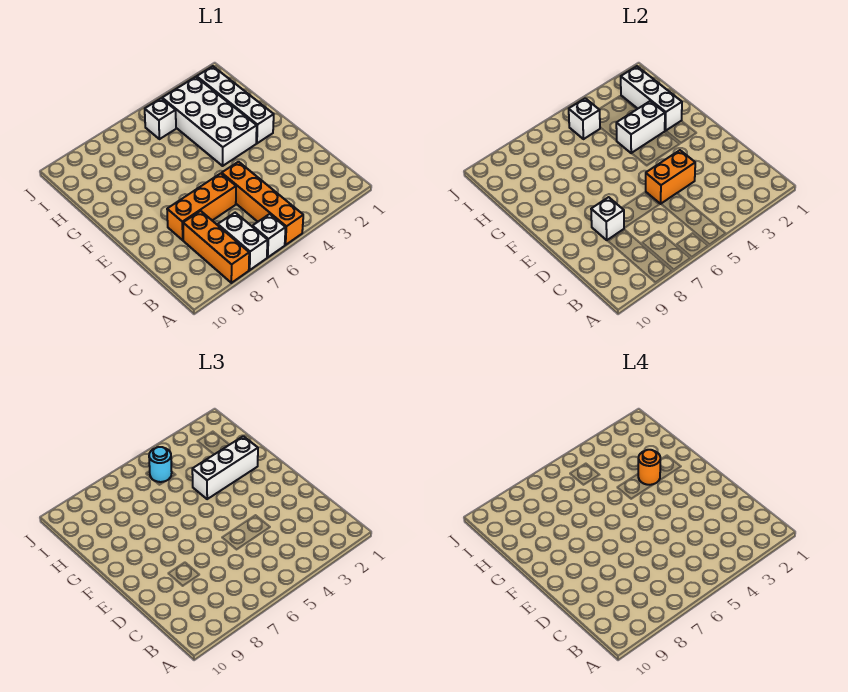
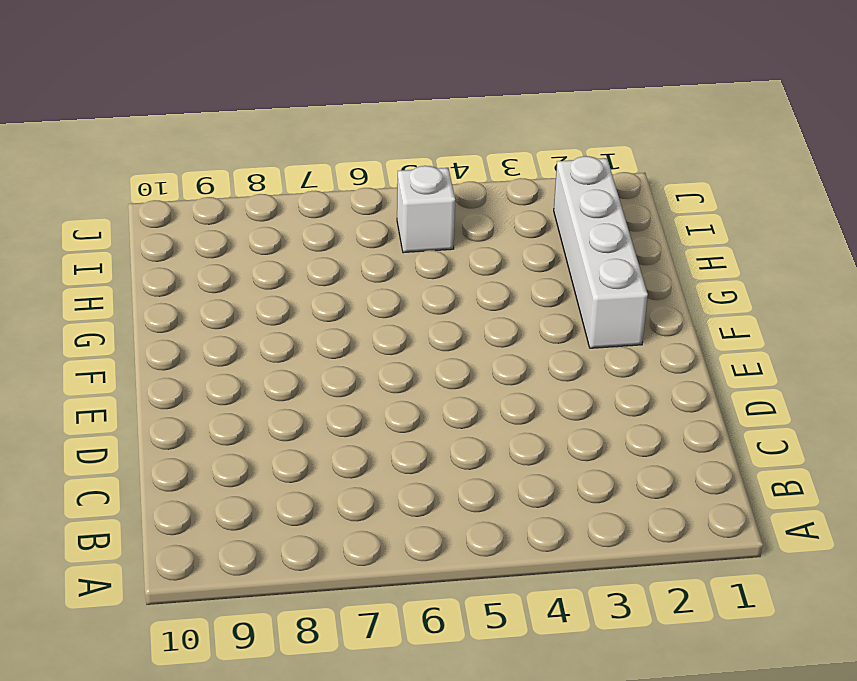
none -> orange brick A5:D5 level 1
none -> white brick A6 level 1
none -> white brick A7:B7 level 1

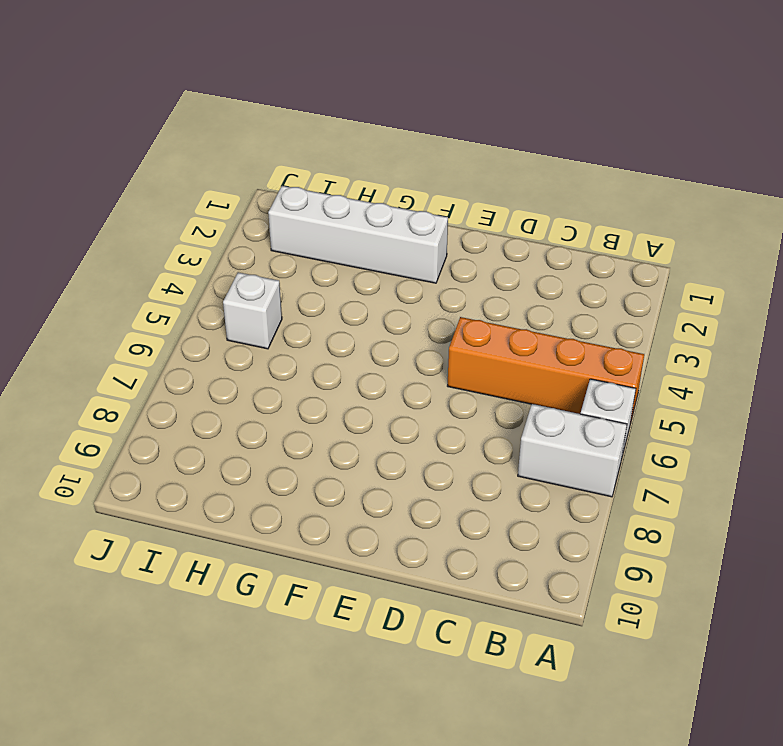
none -> orange brick A8:C8 level 1
none -> orange brick D6:D8 level 1
none -> white brick F3:I4 level 1

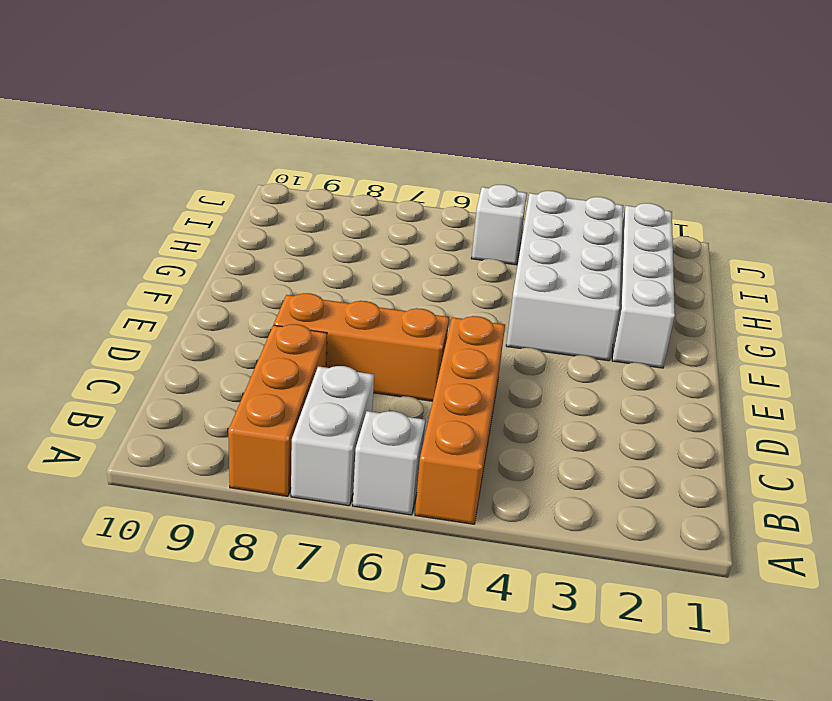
none -> orange brick D4:D5 level 2
none -> white brick D8 level 2
none -> white brick G2:I2 level 2

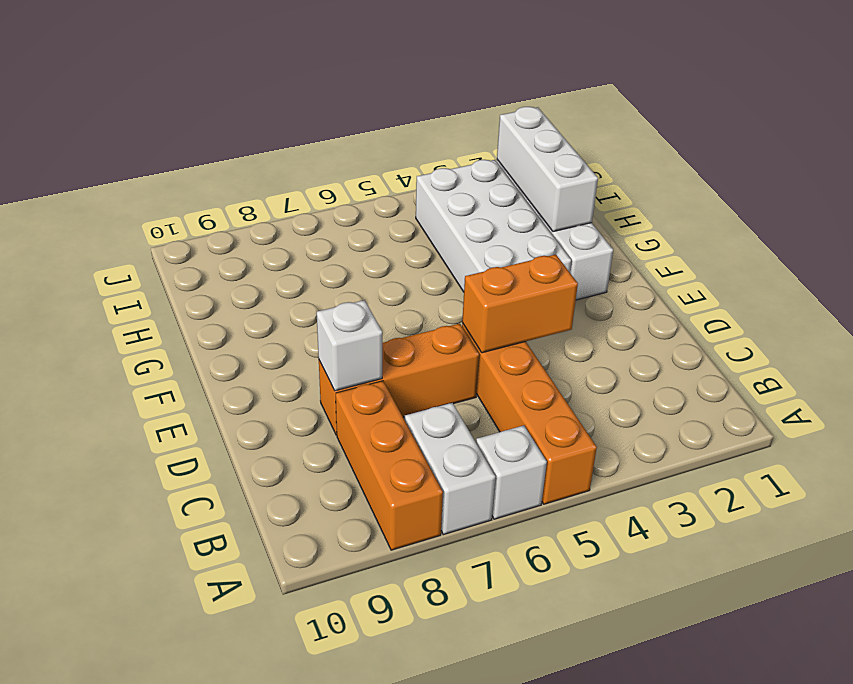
none -> white brick I5 level 1
none -> white brick G3:G4 level 2
none -> white brick I5 level 2

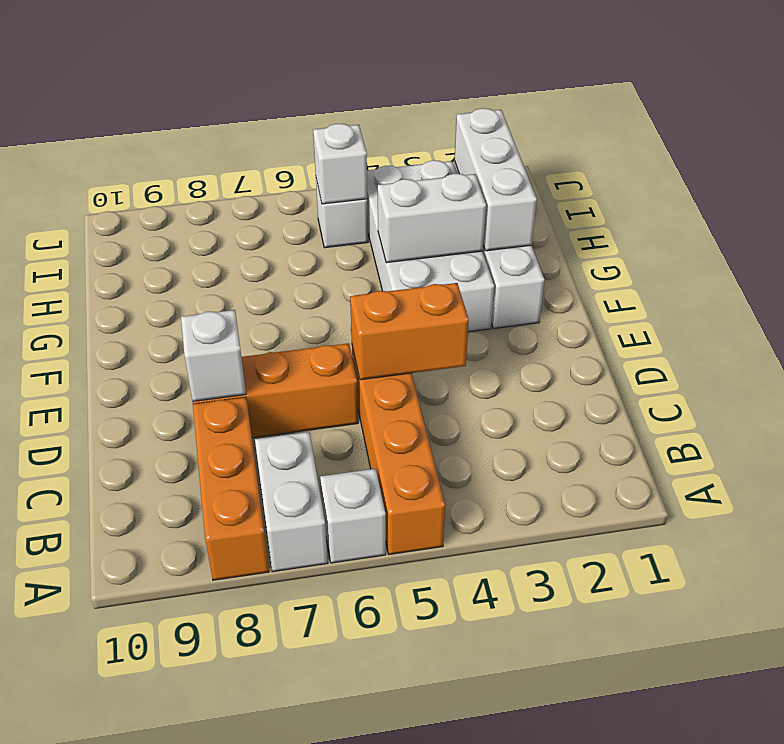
none -> white brick G2:G4 level 3
none -> cyan round brick I5 level 3
none -> orange round brick G3 level 4

